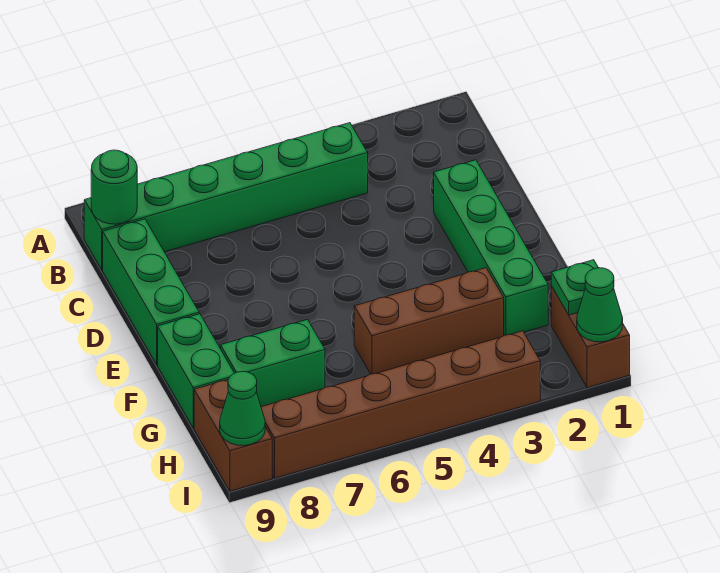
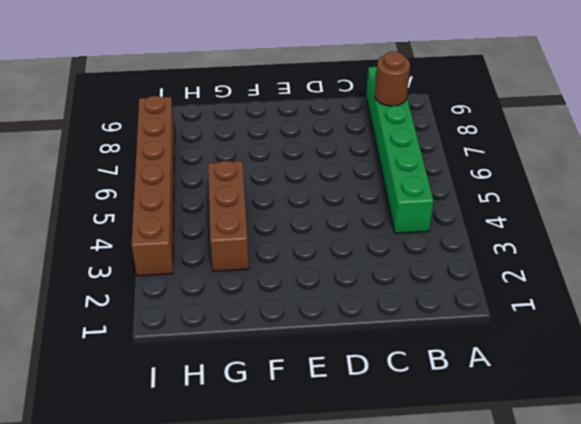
brown round brick B8 level 2 -> none
none -> green brick C9:E9 level 1
none -> green brick D2:G2 level 1
none -> green brick F9:G9 level 1

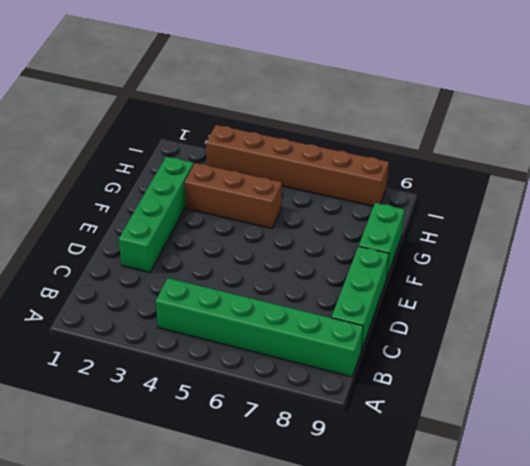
none -> green brick G7:G8 level 1
none -> brown brick H1:I1 level 1
none -> brown brick H9:I9 level 1

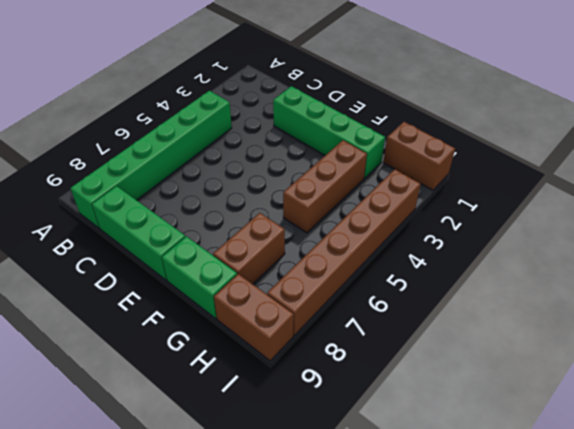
brown brick G7:G8 level 1 -> green brick G7:G8 level 1
none -> green round brick B9 level 2
none -> green plate H1 level 2
none -> green cone I1 level 2

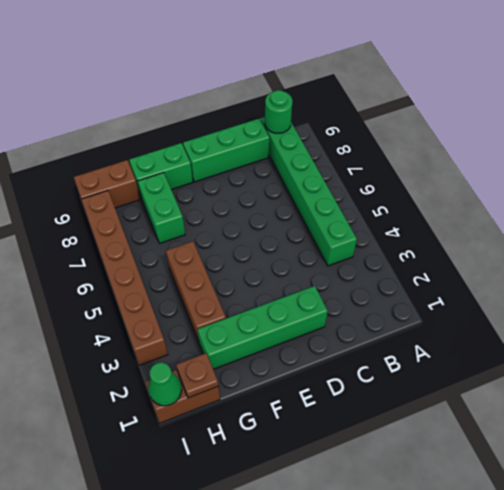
brown plate H1 level 2 -> green plate H1 level 2
none -> green cone I9 level 2

